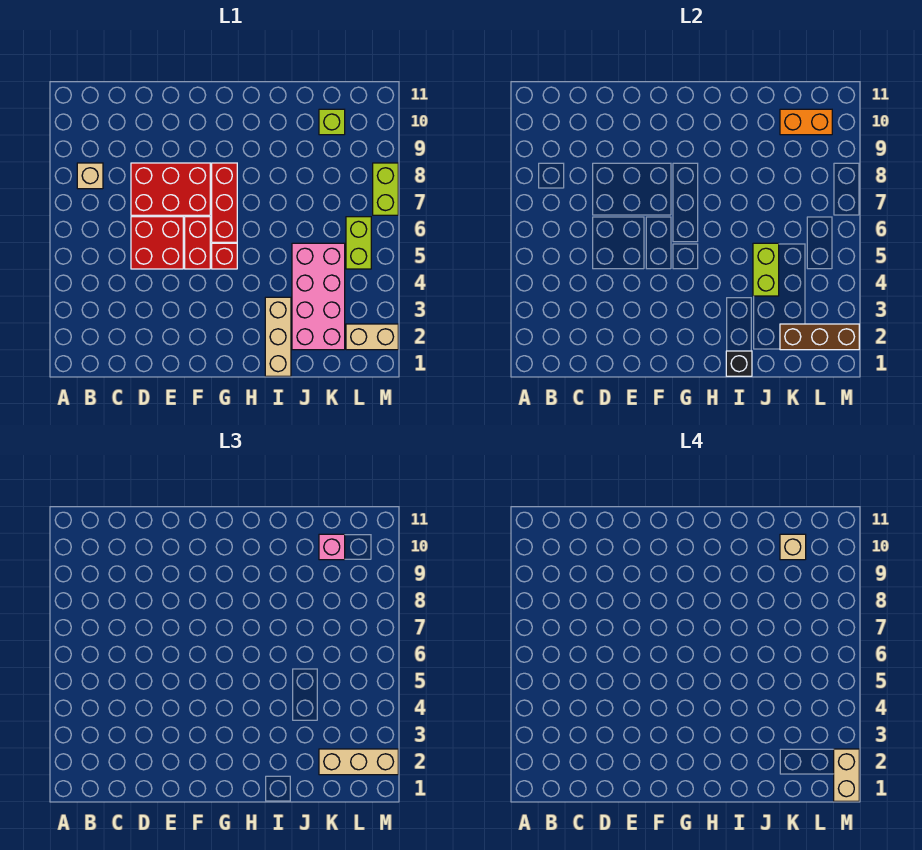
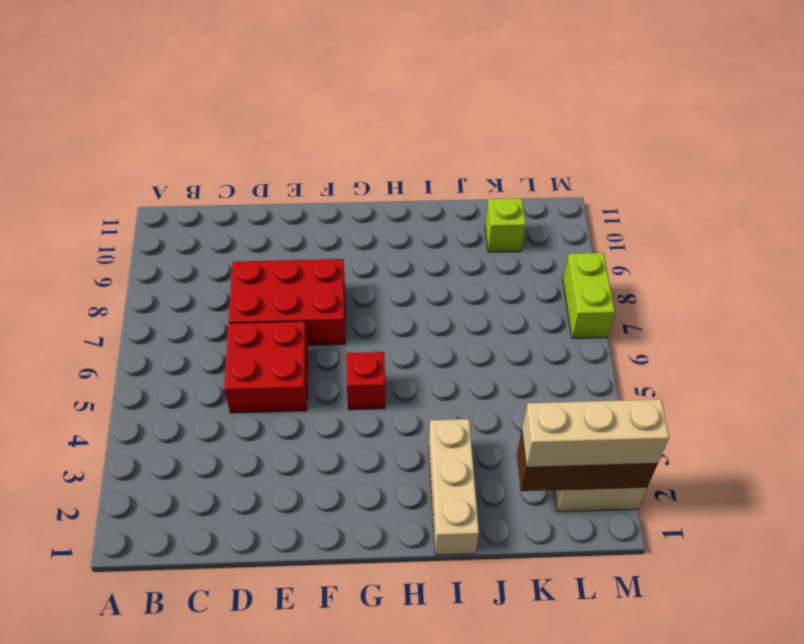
none -> tan brick B8 level 1
none -> red brick F5:F6 level 1
none -> red brick G6:G8 level 1

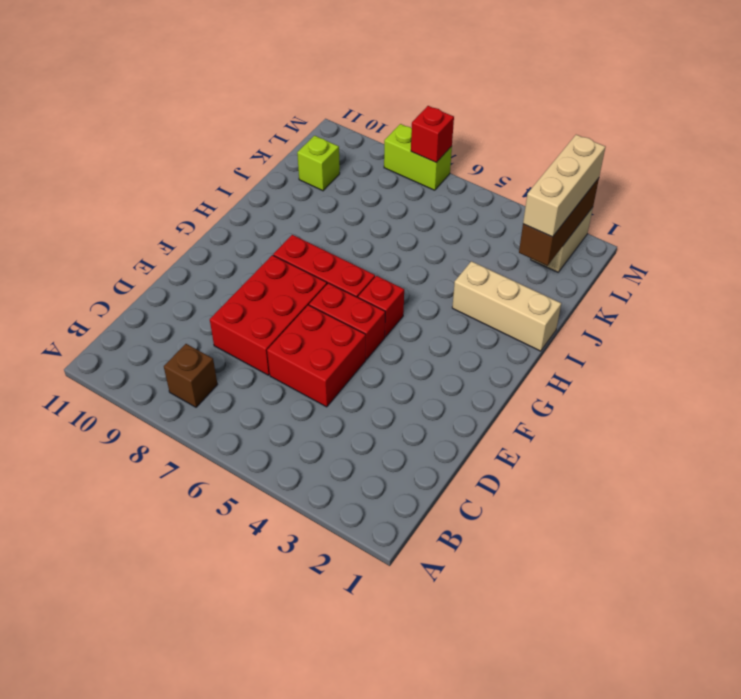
brown brick B8 level 1 -> tan brick B8 level 1
red brick M7 level 2 -> none
none -> pink brick J2:K5 level 1
none -> lime brick L5:L6 level 1
none -> black brick I1 level 2

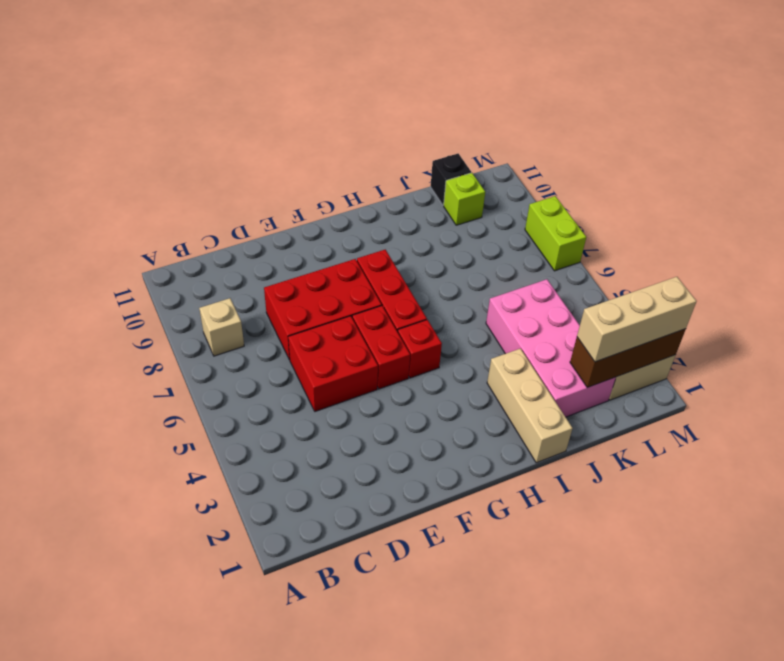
black brick K11 level 1 -> black brick I1 level 2
none -> lime brick L5:L6 level 1
none -> lime brick J4:J5 level 2
none -> orange brick K10:L10 level 2

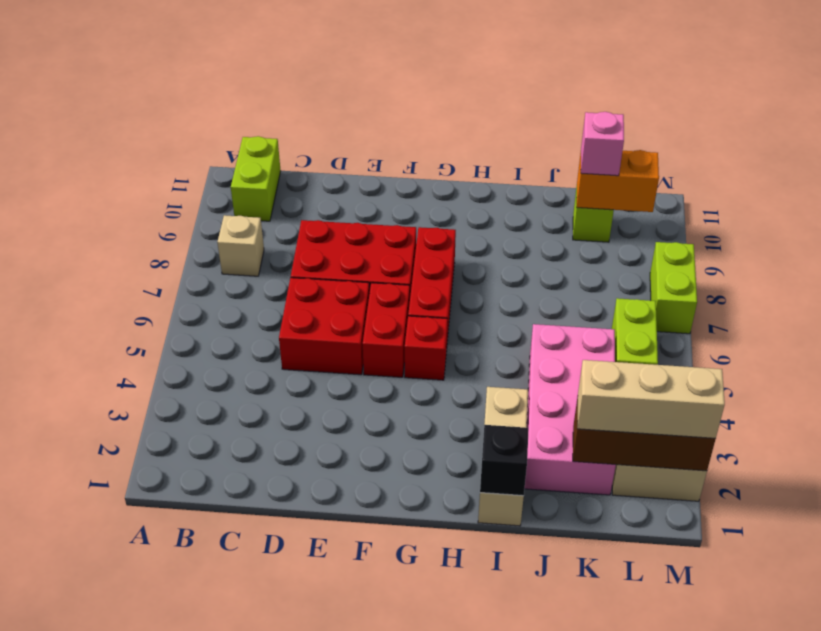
lime brick B10:B11 level 1 -> lime brick J4:J5 level 2
none -> tan brick K10 level 4
none -> tan brick M1:M2 level 4

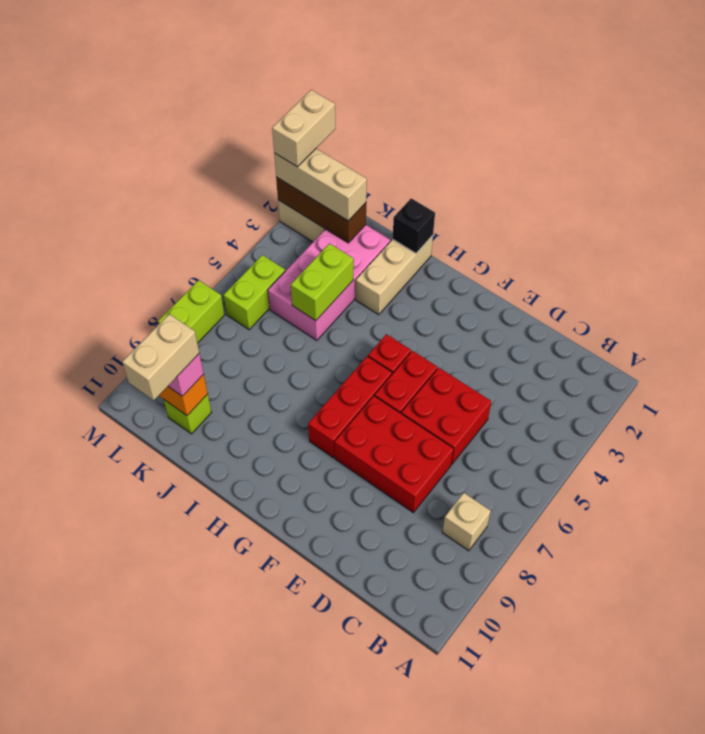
tan brick K10:K11 level 4 -> tan brick K10 level 4

